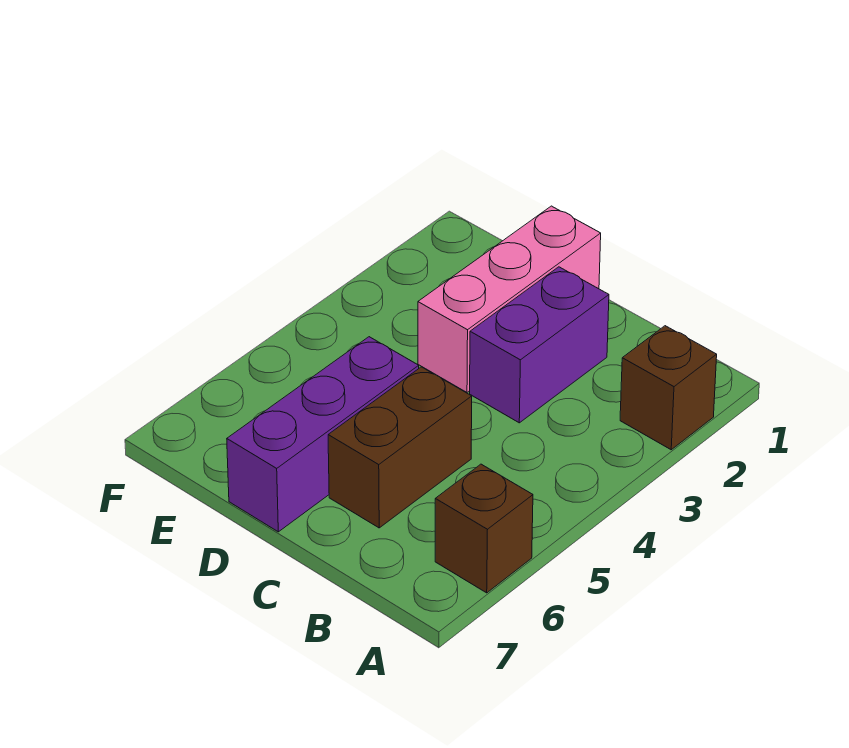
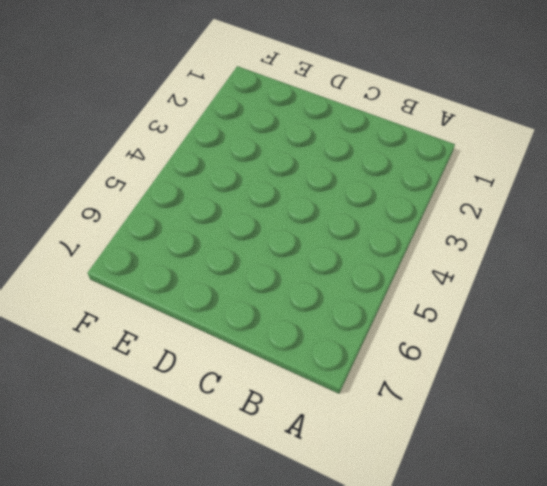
none -> brown brick A2 level 1
none -> brown brick A6 level 1

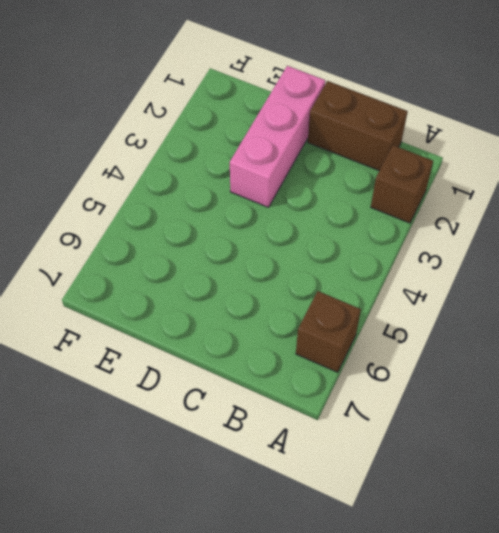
brown brick B1:C1 level 1 -> brown brick C5:C6 level 1
none -> purple brick C2:C3 level 1
none -> purple brick D5:D7 level 1

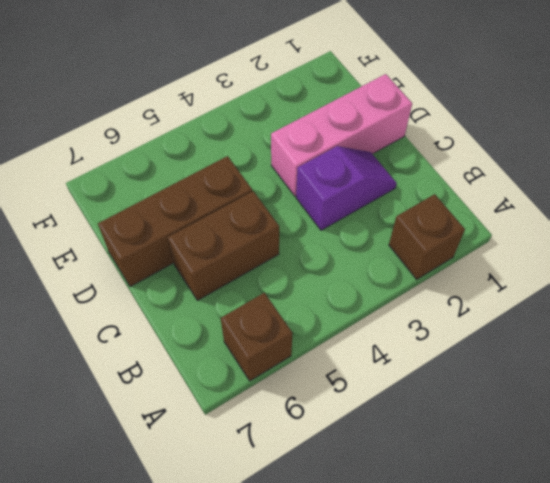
purple slope C2:C3 level 1 top 3 -> purple brick C2:C3 level 1
brown brick D5:D7 level 1 -> purple brick D5:D7 level 1

